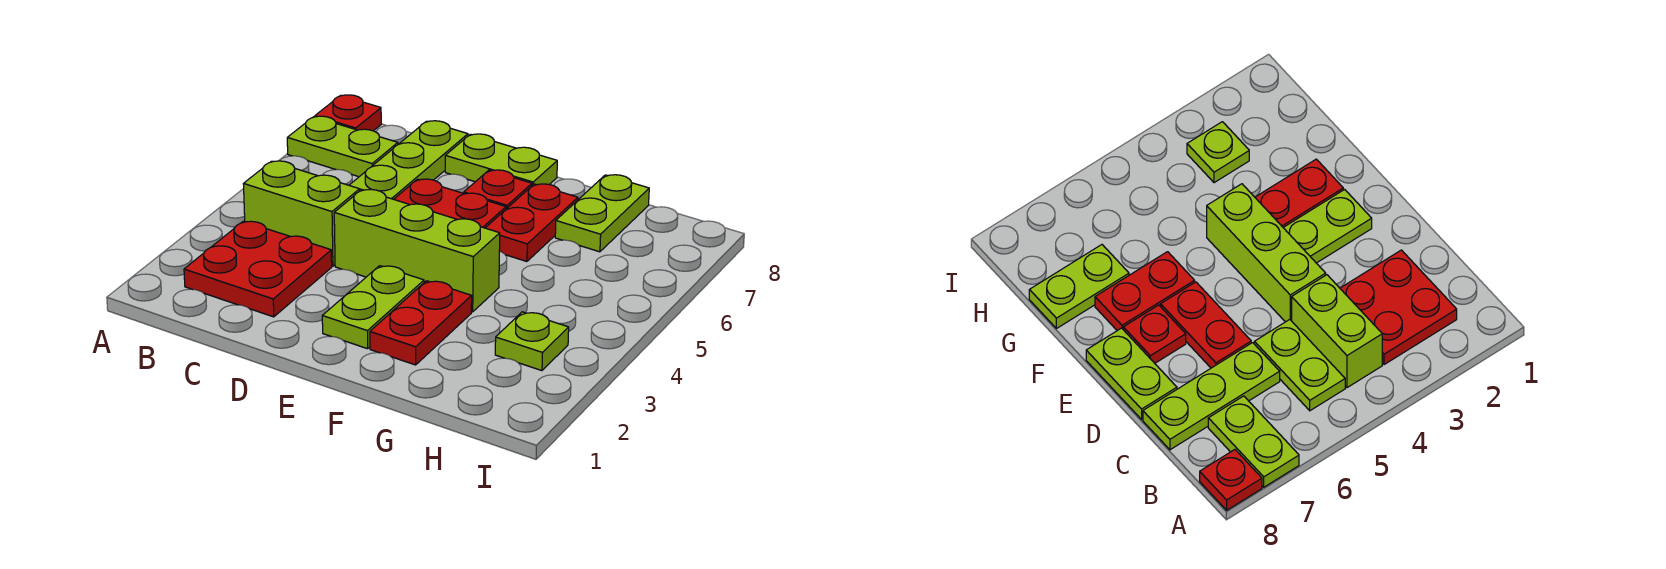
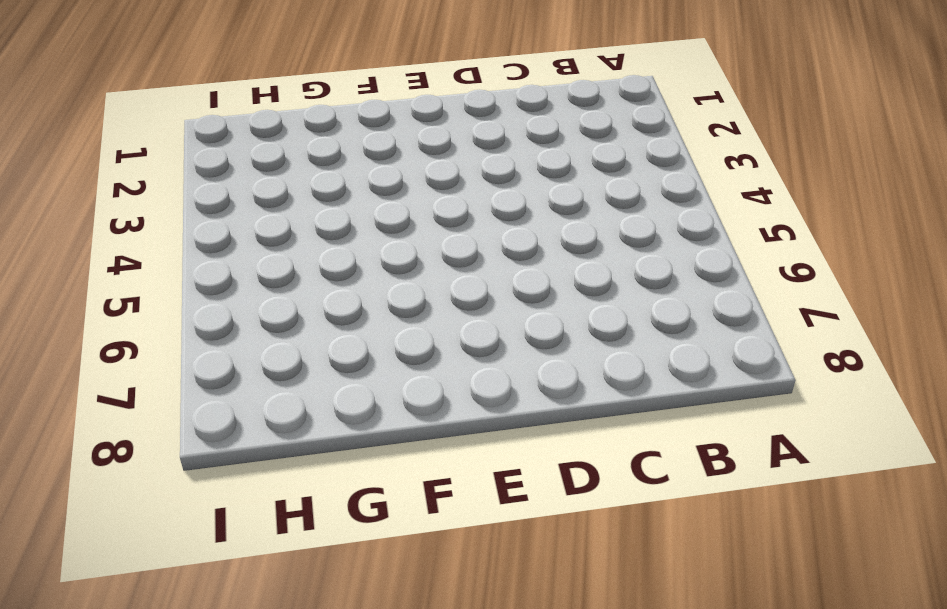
none -> lime plate A7:B7 level 1
none -> red plate A8 level 1
none -> red plate B2:C3 level 1

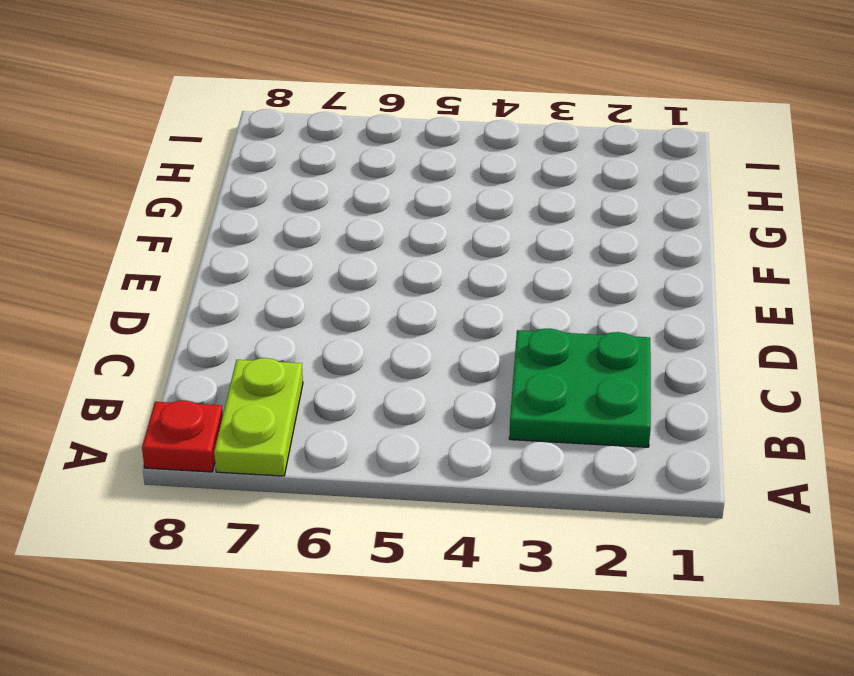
green plate B2:C3 level 1 -> red plate B2:C3 level 1
none -> lime brick B4:C4 level 1
none -> lime plate B5:C5 level 1
none -> lime plate C6:C8 level 1

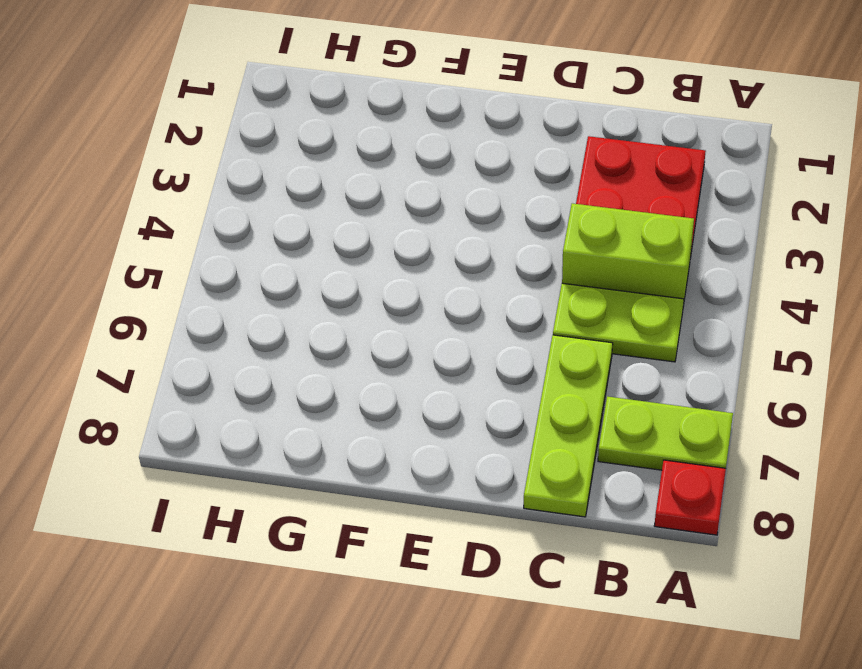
none -> lime brick D4:F4 level 1
none -> red plate D6:E6 level 1
none -> lime plate D8:E8 level 1

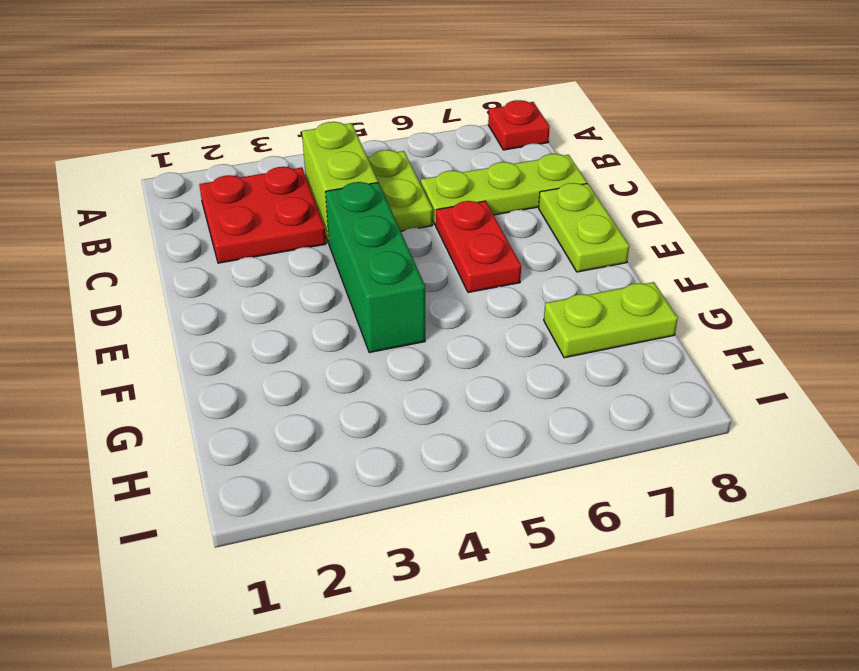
green brick D4:F4 level 1 -> lime brick D4:F4 level 1
none -> lime plate A7:B7 level 1
none -> lime plate E2:E3 level 1
none -> red plate E7 level 1

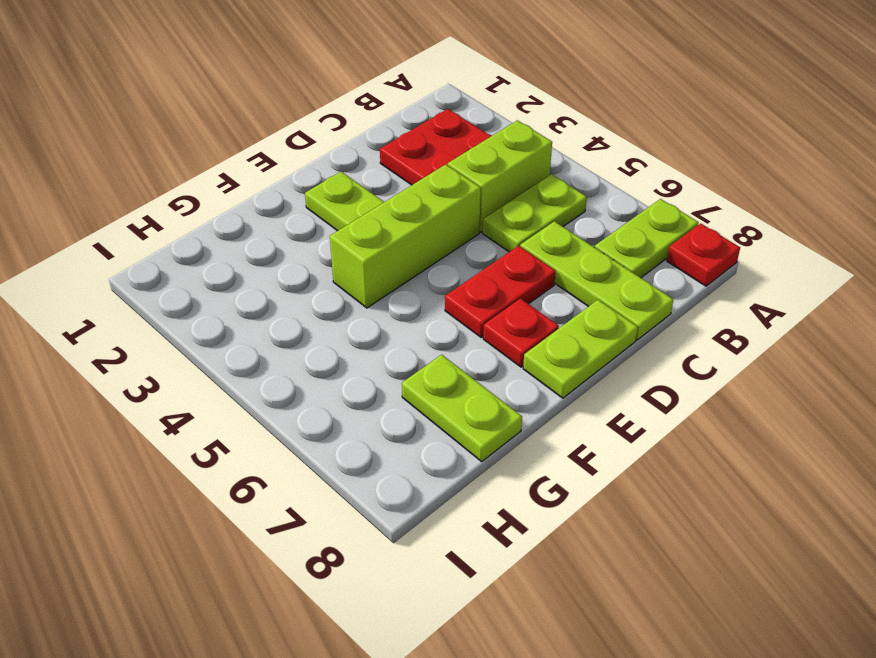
none -> red plate F2:F3 level 1
none -> red plate F6:F7 level 1
none -> lime plate H3 level 1

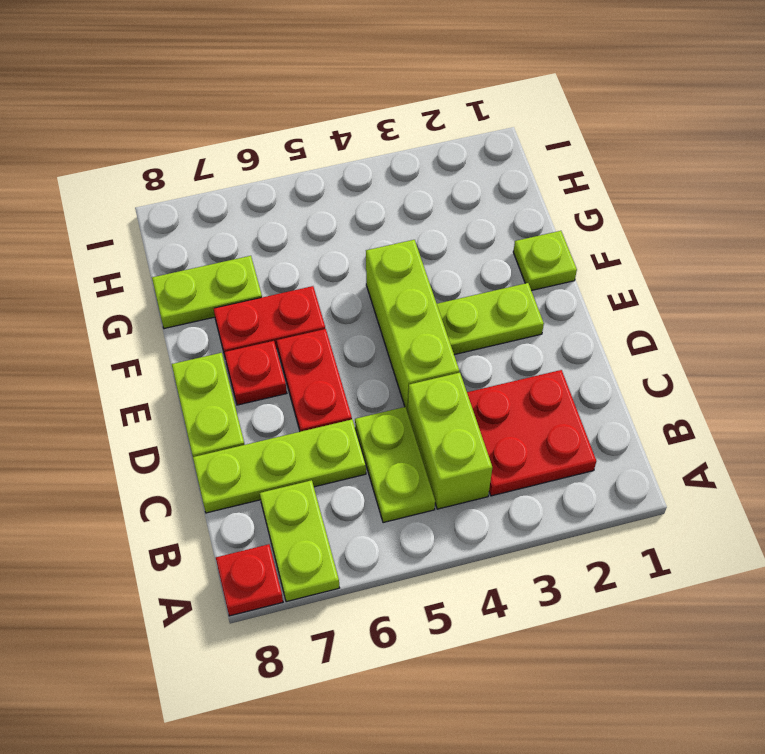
lime plate F1 level 1 -> lime plate H3 level 1
none -> red plate F2:F3 level 1

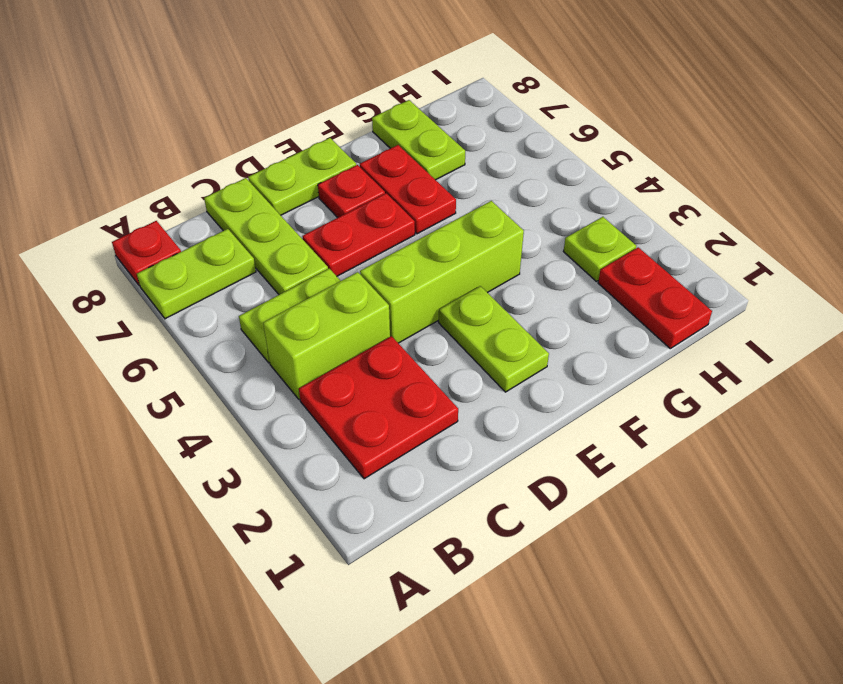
red plate H1:H2 level 1 -> red plate F2:F3 level 1

